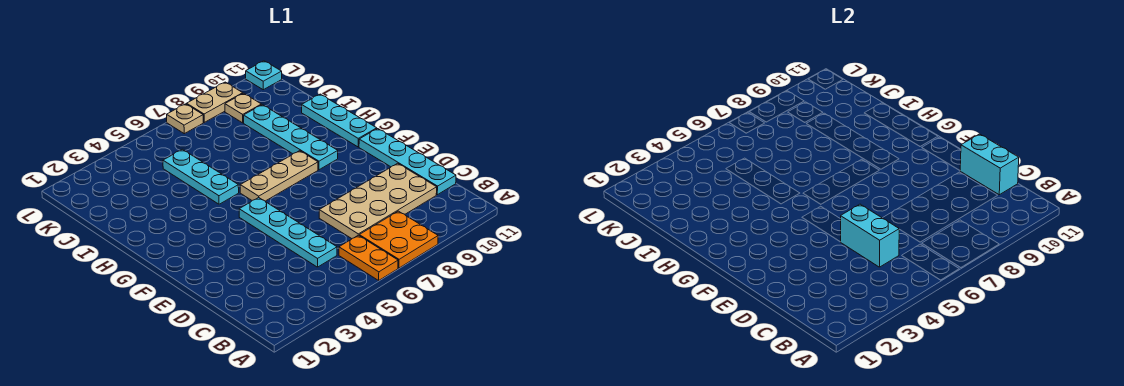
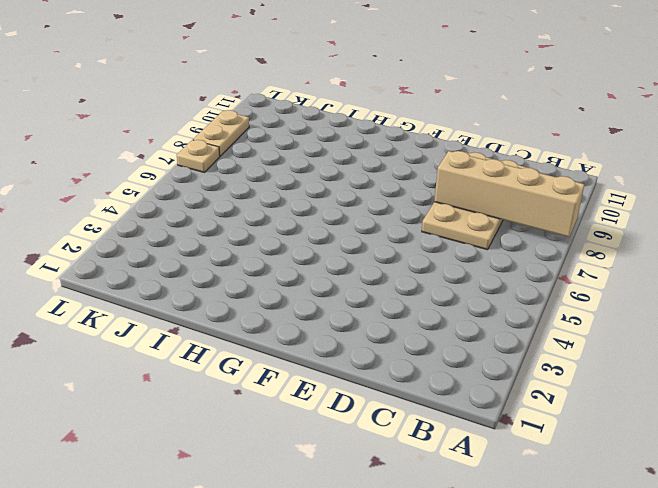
tan brick A8:D8 level 2 -> none
none -> orange plate A6:B6 level 1
none -> orange plate A7:B8 level 1
none -> cyan plate C5:F5 level 1

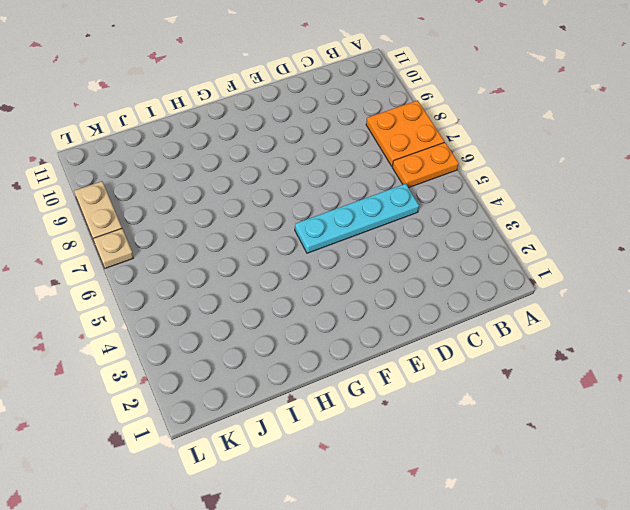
none -> tan plate C7:D10 level 1
none -> cyan plate C11:F11 level 1
none -> tan plate G6:G8 level 1

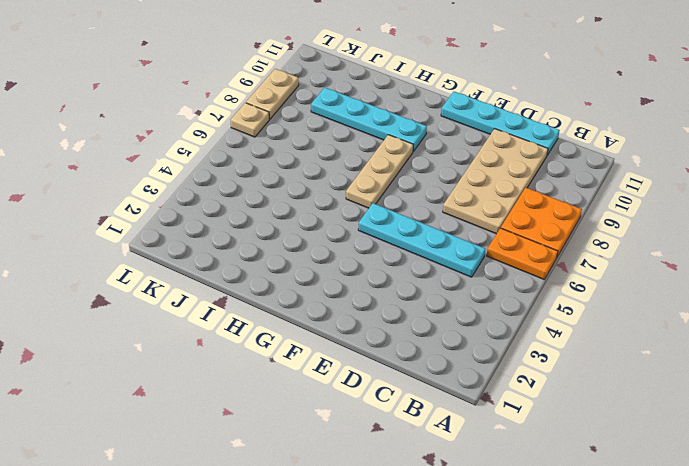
none -> cyan plate G11:I11 level 1
none -> cyan plate H5:J5 level 1
none -> tan plate K9 level 1

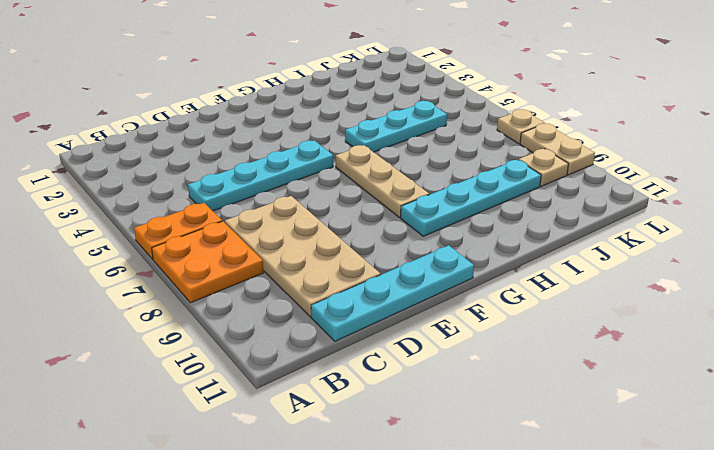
none -> cyan plate G11:I11 level 1
none -> cyan plate L11 level 1
none -> cyan brick C5:D5 level 2

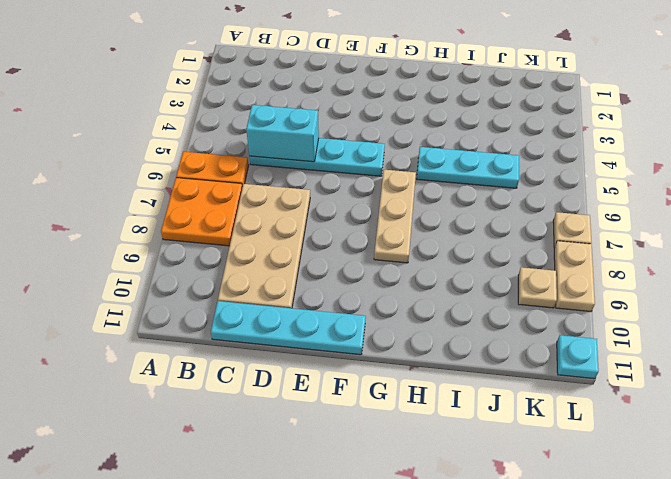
none -> cyan plate G9:J9 level 1
none -> cyan plate G11:I11 level 1
none -> cyan brick C11:D11 level 2

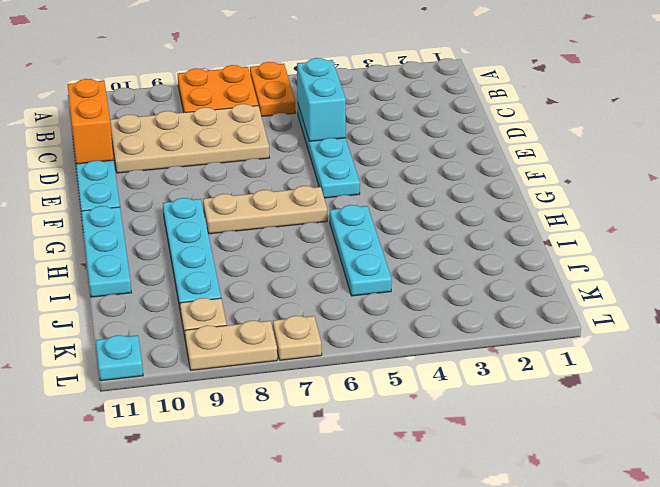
orange brick C11:D11 level 2 -> cyan brick C11:D11 level 2

